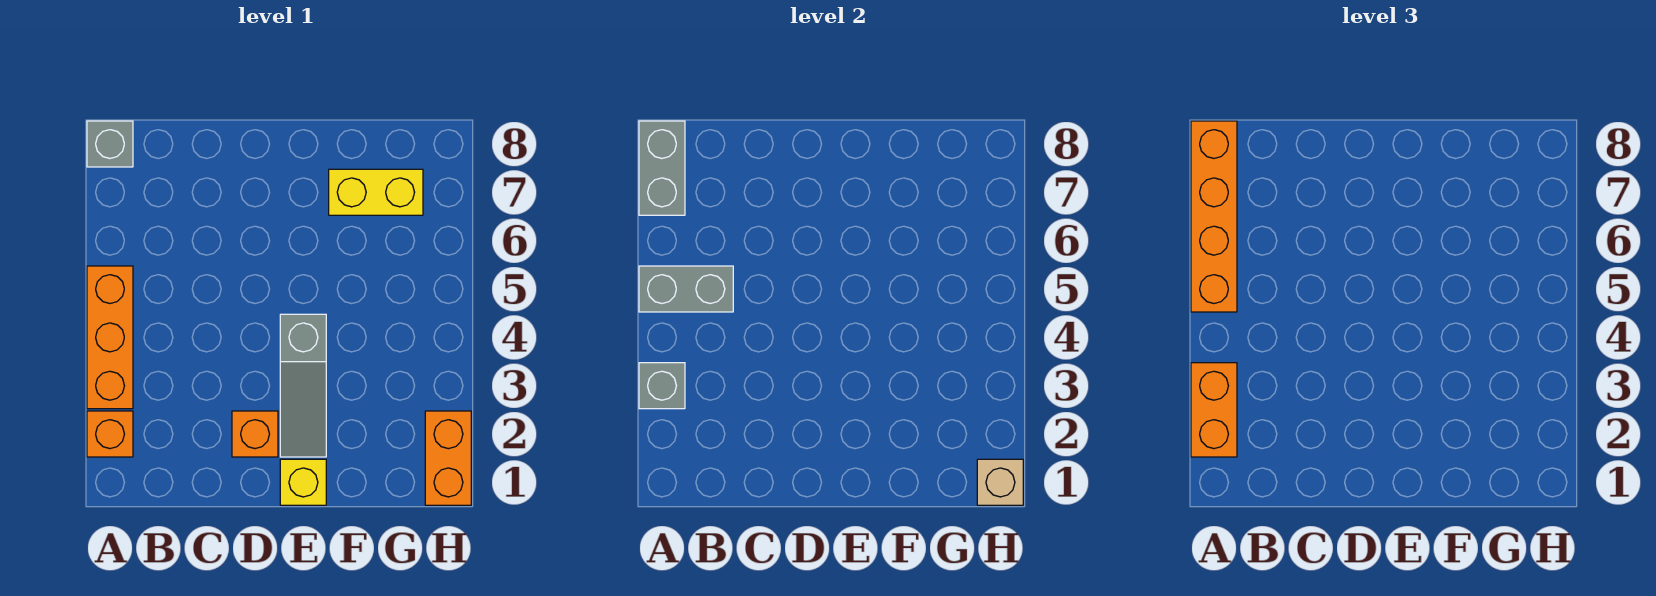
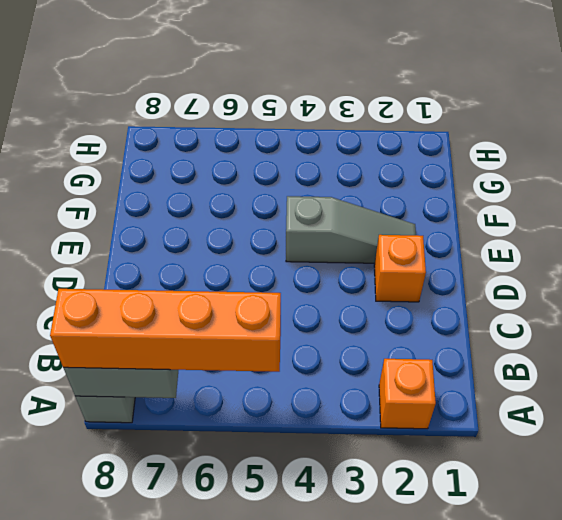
none -> orange brick A3:A5 level 1
none -> yellow brick E1 level 1
none -> yellow brick F7:G7 level 1

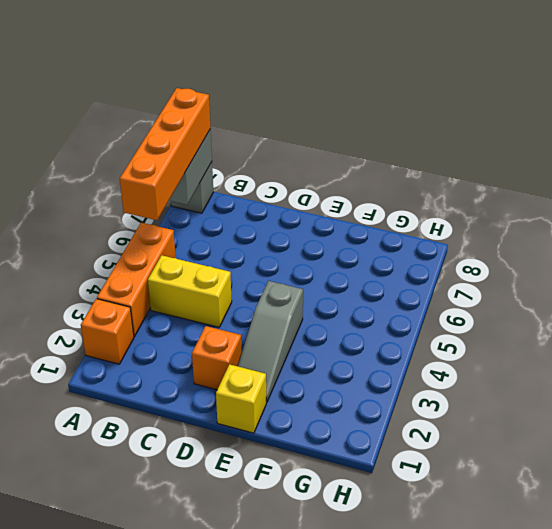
yellow brick B4:C4 level 1 -> yellow brick F7:G7 level 1
none -> orange brick H1:H2 level 1
none -> grey brick A3 level 2
none -> grey brick A5:B5 level 2

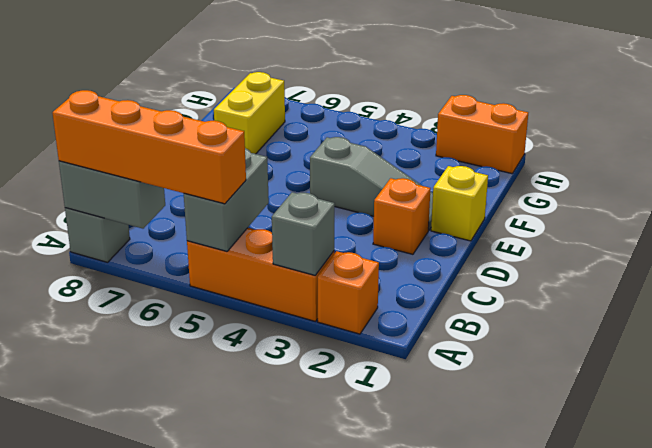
none -> tan brick H1 level 2
none -> orange brick A2:A3 level 3

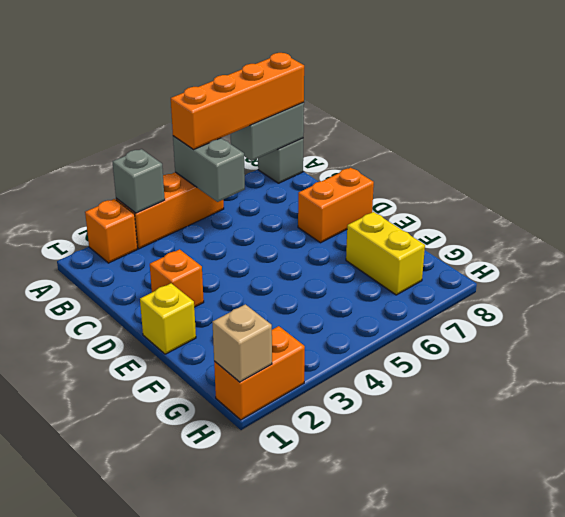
orange brick D7:D8 level 1 -> orange brick A2:A3 level 3
none -> grey slope E2:E4 level 1 top 4

